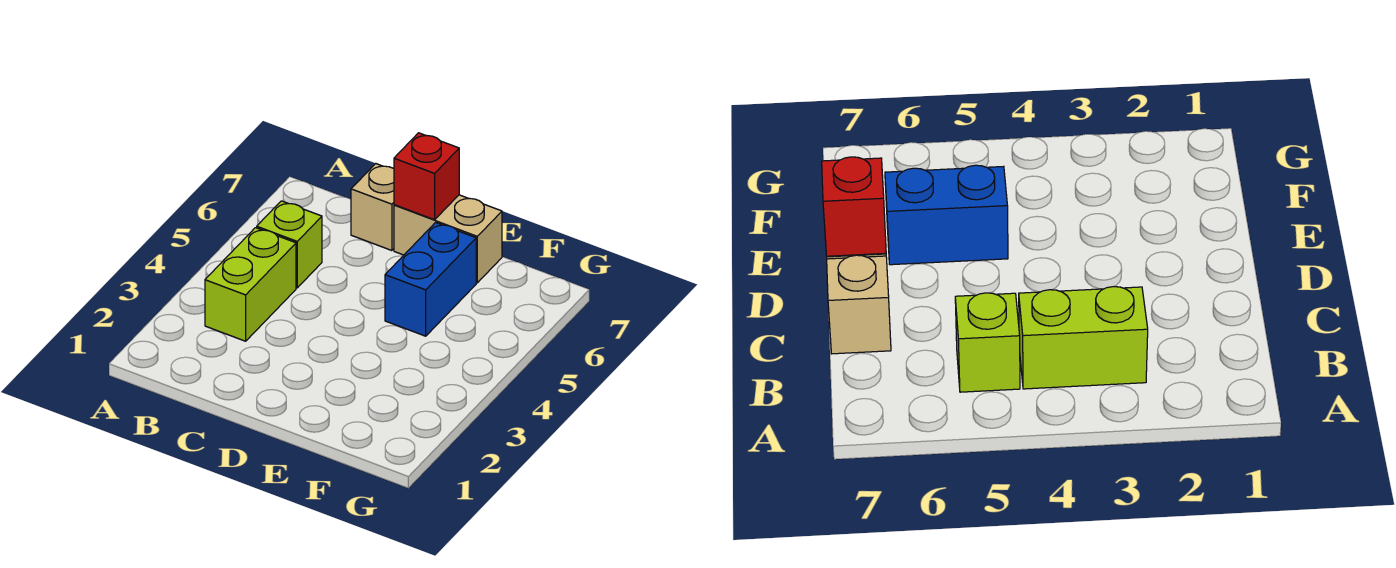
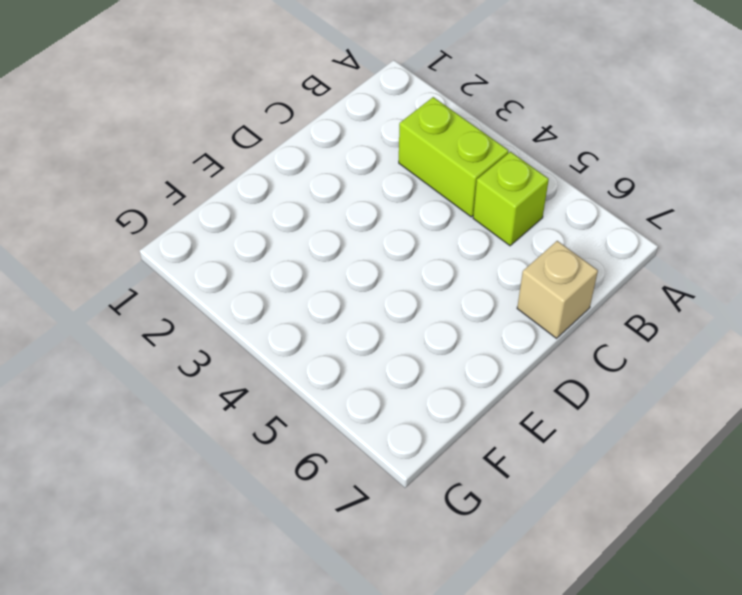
none -> tan brick D7:E7 level 1
none -> blue brick E5:E6 level 1

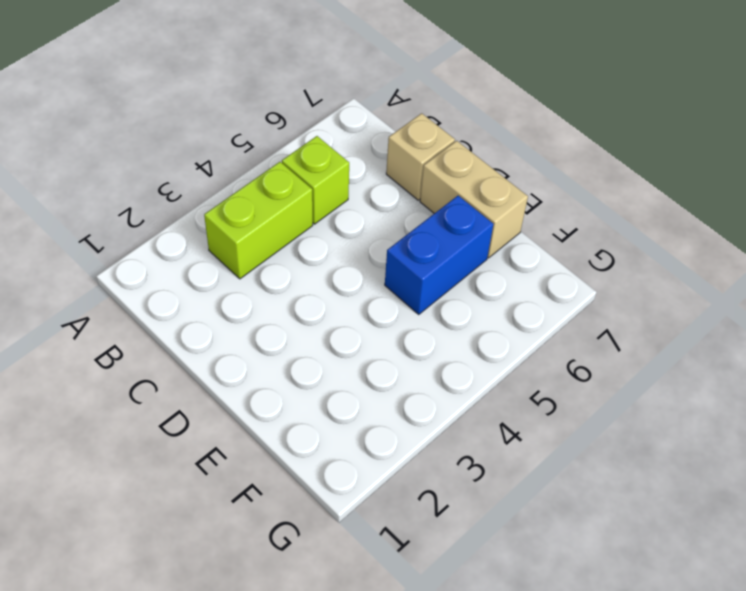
none -> red brick D7 level 2

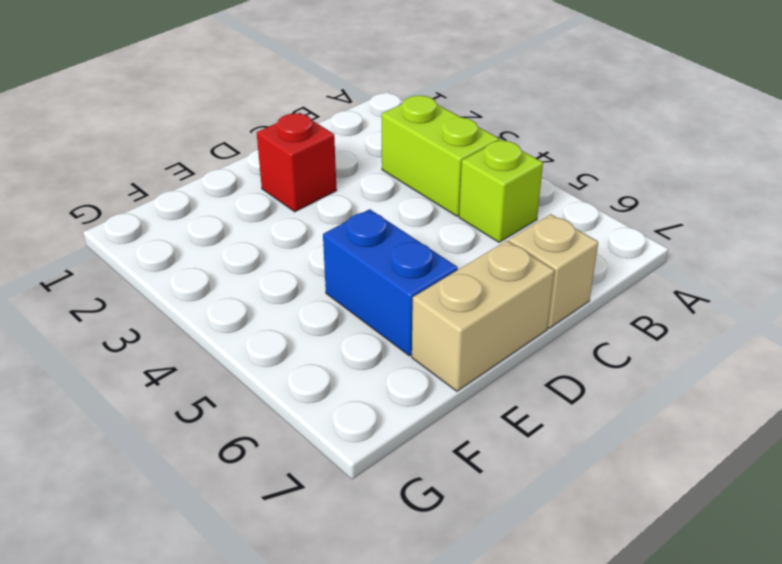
red brick D2 level 1 -> red brick D7 level 2

